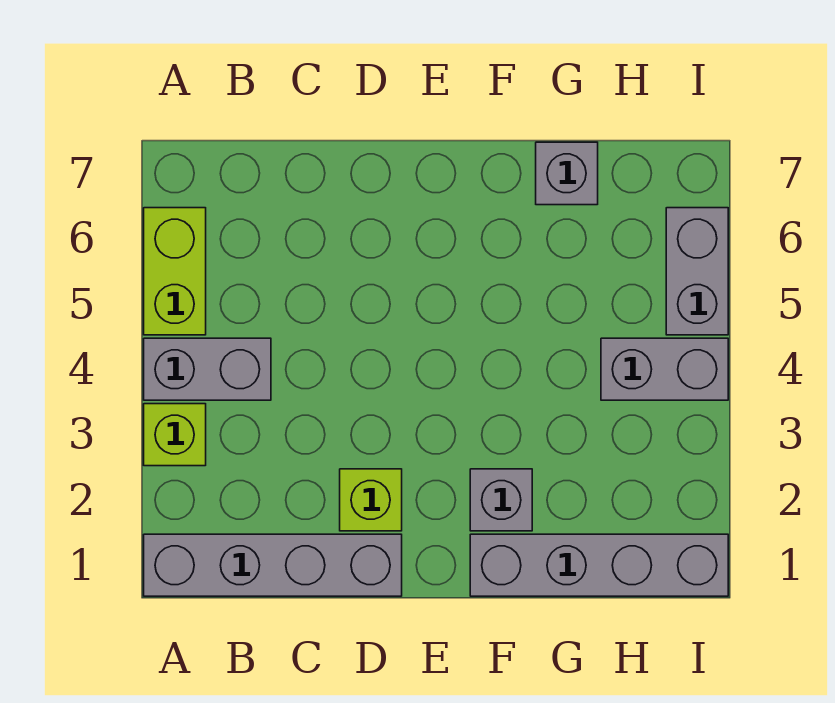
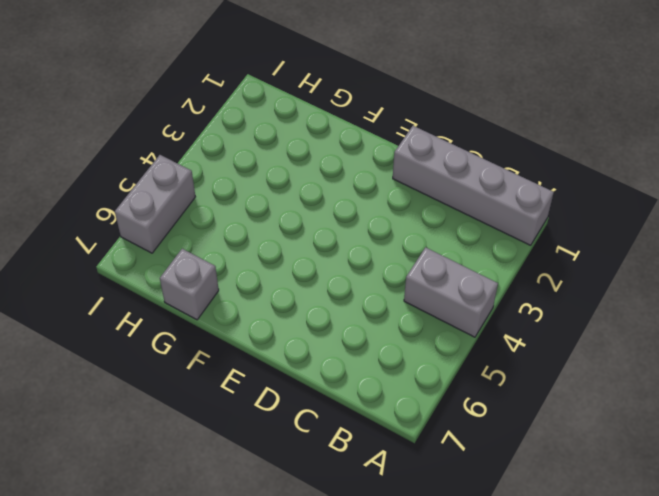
none -> lime brick A3 level 1
none -> lime brick A5:A6 level 1

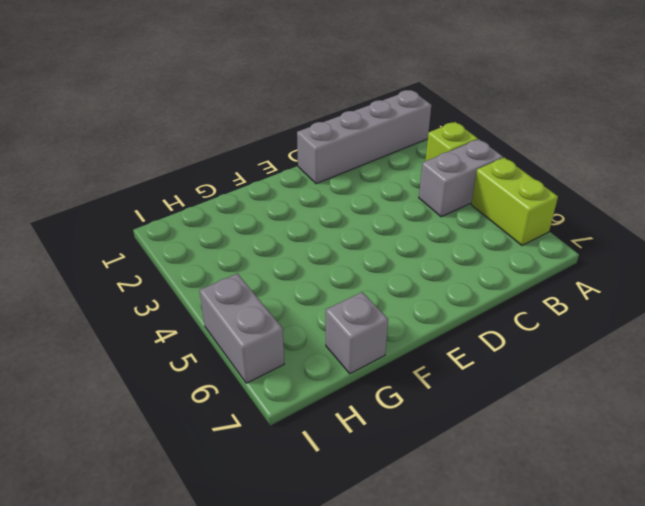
none -> lime brick D2 level 1
none -> grey brick F1:I1 level 1

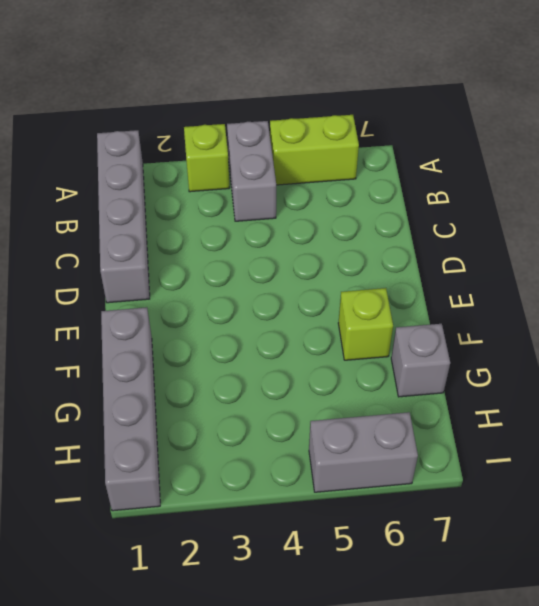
lime brick F6 level 1 -> lime brick D2 level 1
none -> grey brick F2 level 1
none -> grey brick H4:I4 level 1

